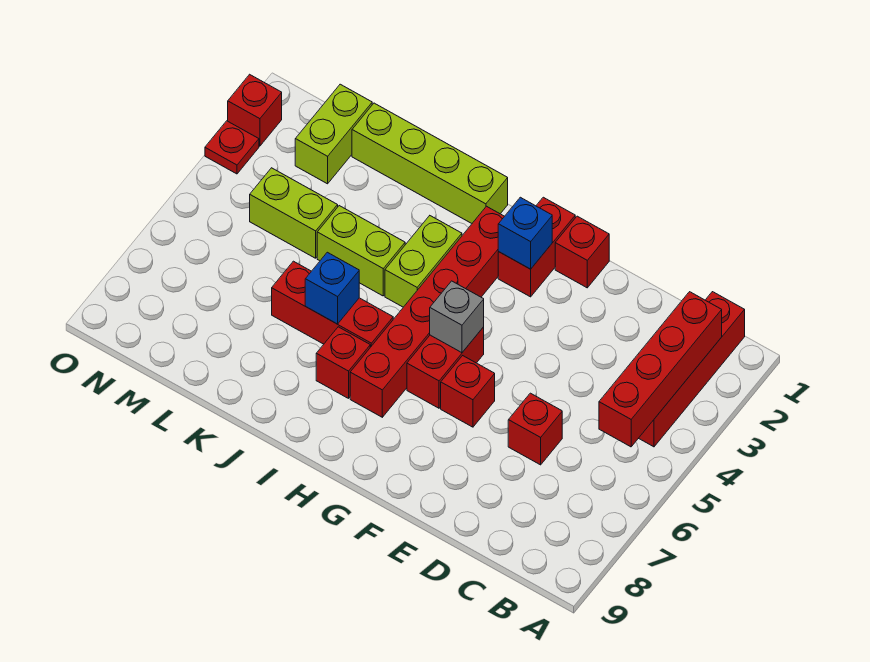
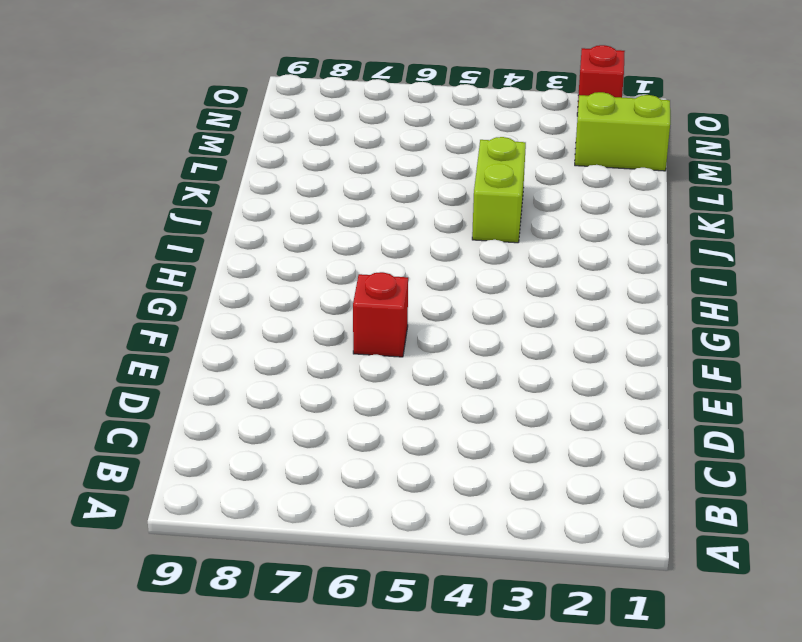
none -> red brick B1:B4 level 1
none -> red brick D6 level 1
none -> red brick F1 level 1

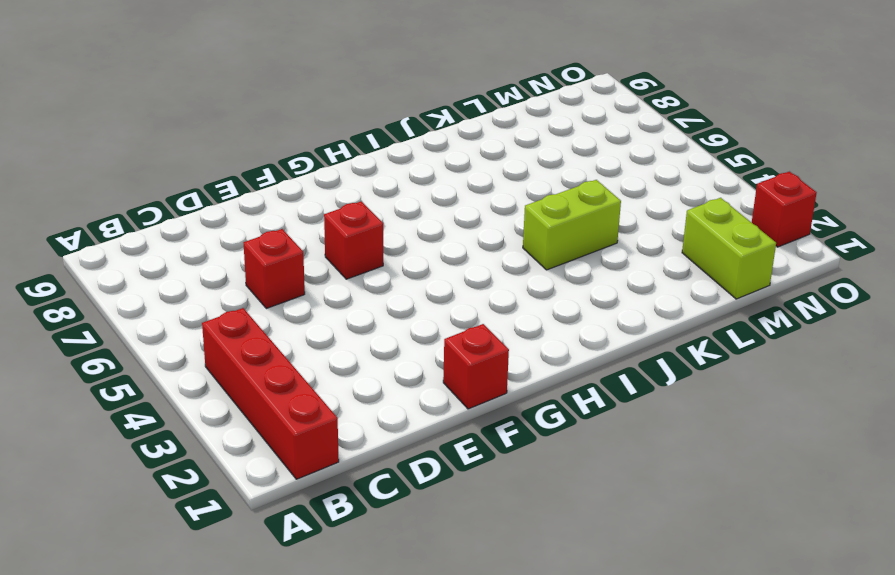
none -> red brick G1:G2 level 1
none -> red brick G5:G6 level 1
none -> red brick H2:H7 level 1

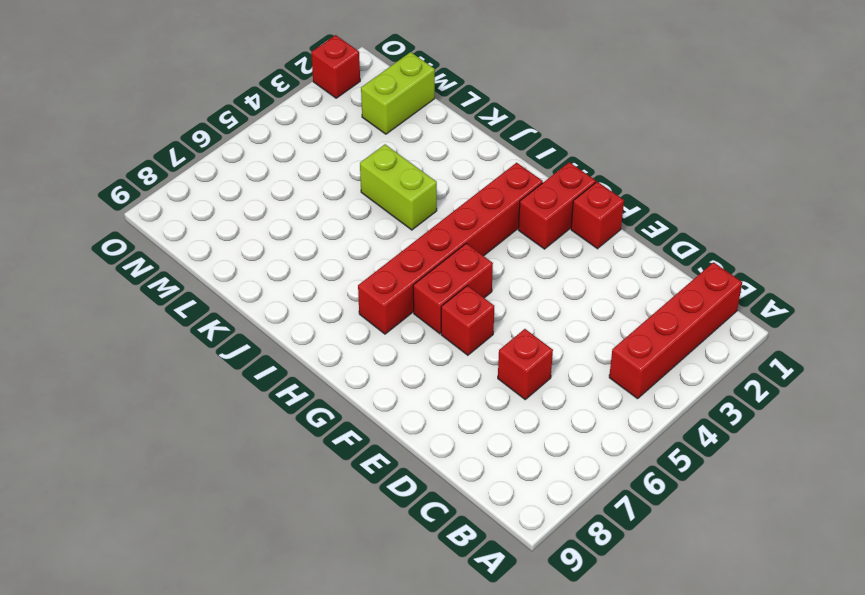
none -> lime brick I1:L1 level 1
none -> lime brick I3:I4 level 1
none -> red brick I6:K6 level 1

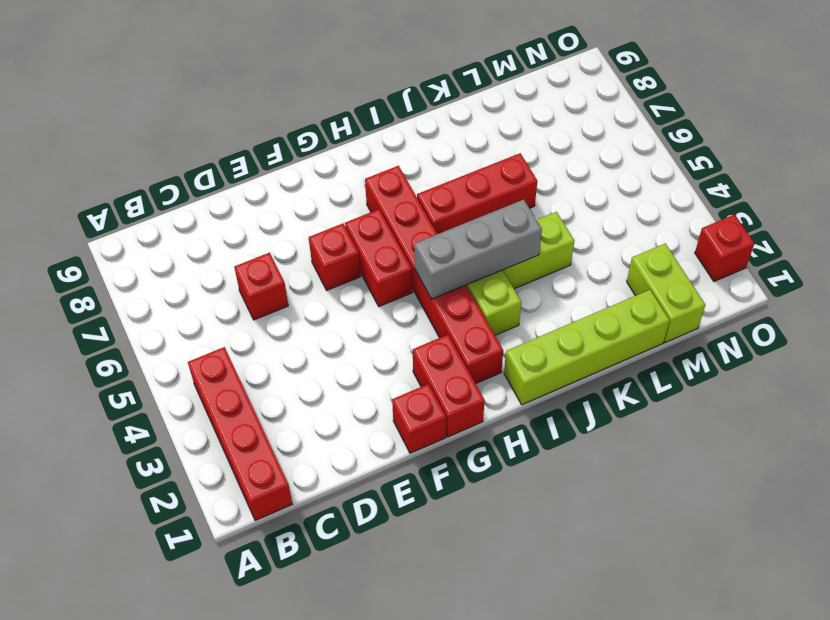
grey brick H4:J4 level 2 -> none
none -> red brick I7 level 1
none -> lime brick L4:M4 level 1
none -> red plate O3 level 1

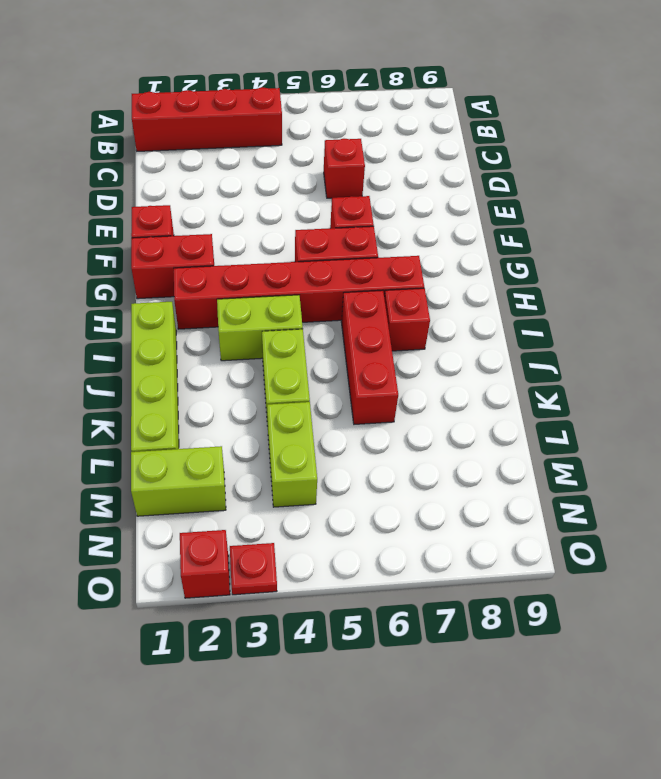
none -> red brick B2:B5 level 2
none -> blue brick G2 level 2
none -> grey brick G5 level 2

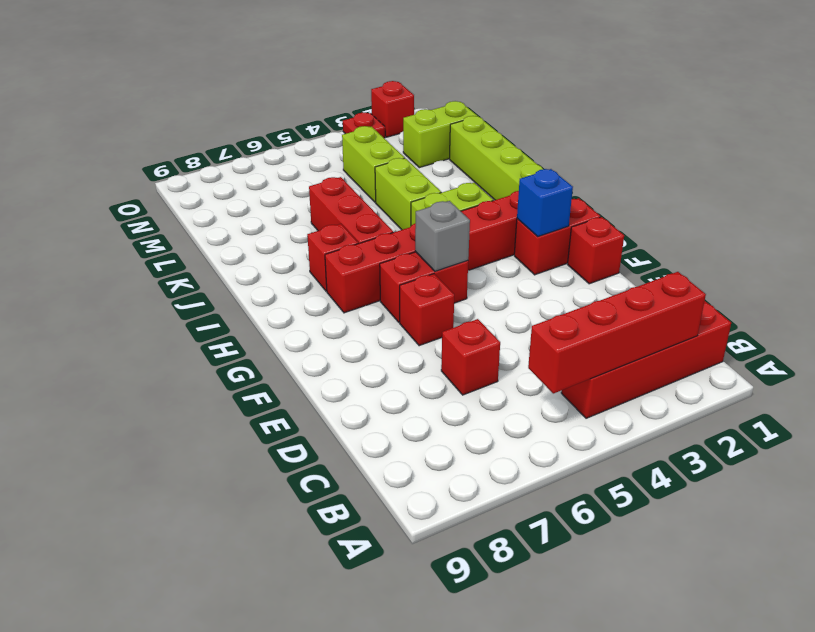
none -> blue brick J6 level 2

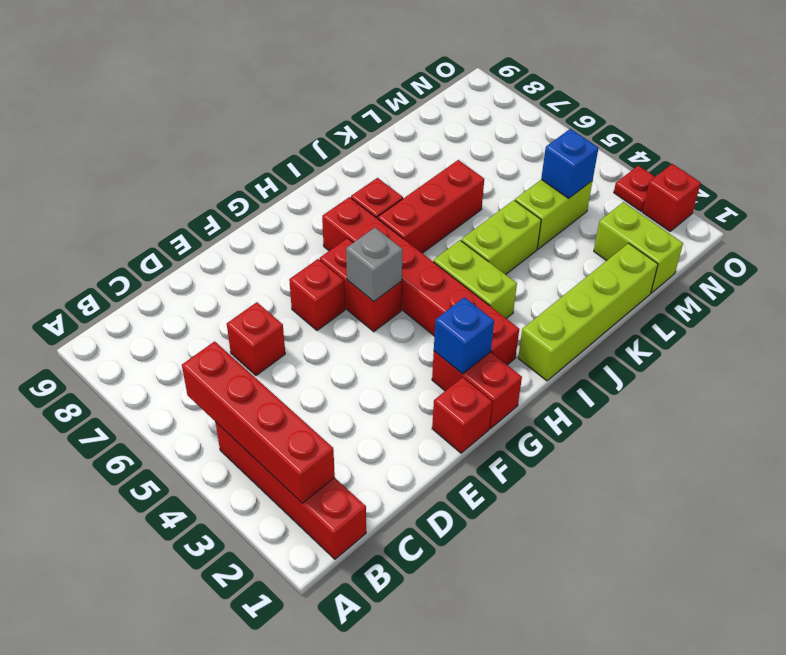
blue brick M4 level 2 -> blue brick J6 level 2

